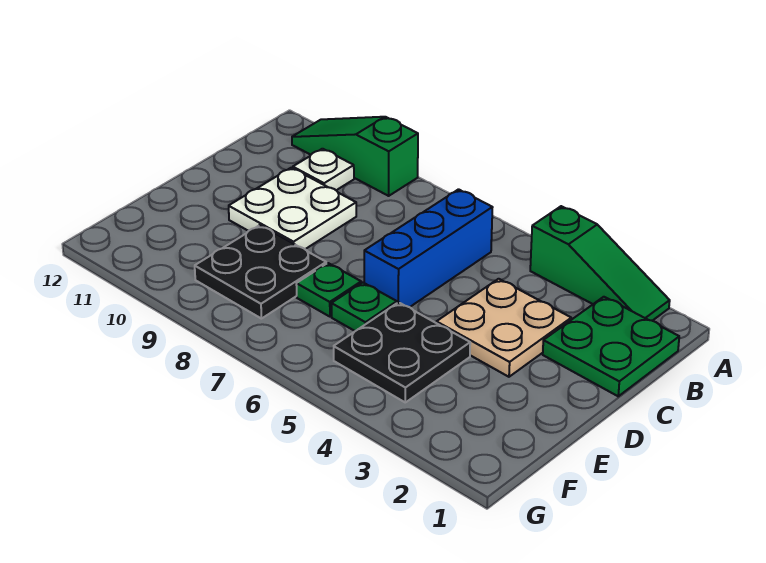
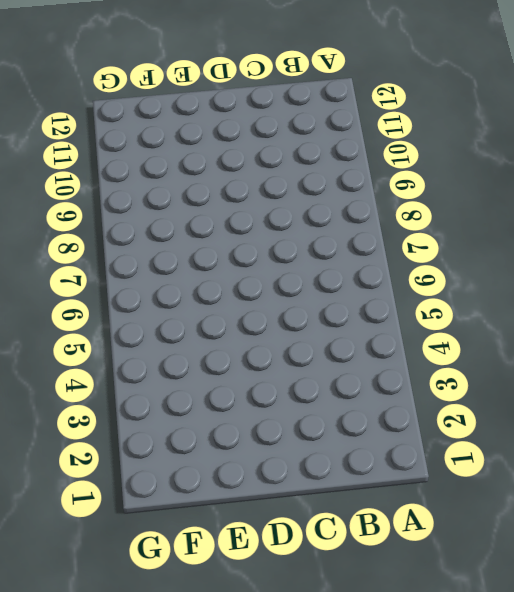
none -> green slope A2:A4 level 1 top 4
none -> green slope A9:A11 level 1 top 9

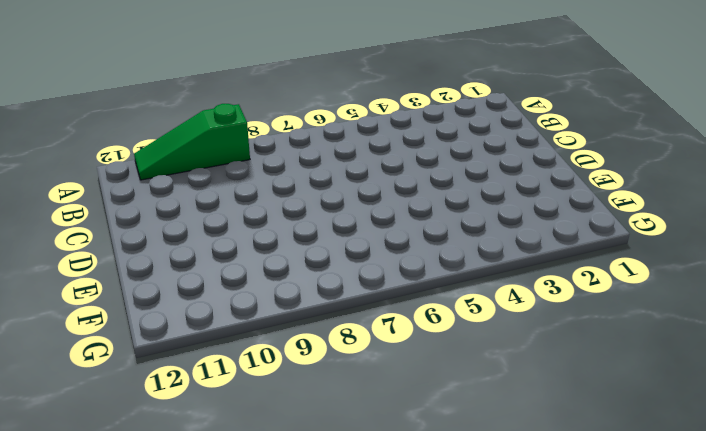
none -> green slope A2:A4 level 1 top 4
none -> green plate B1:C2 level 1

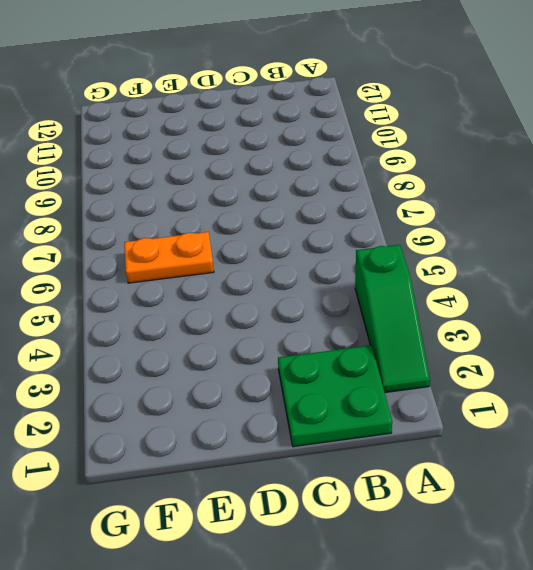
orange plate E6:F6 level 1 -> green plate E6 level 1
none -> green slope A9:A11 level 1 top 9
none -> blue brick B6:D6 level 1

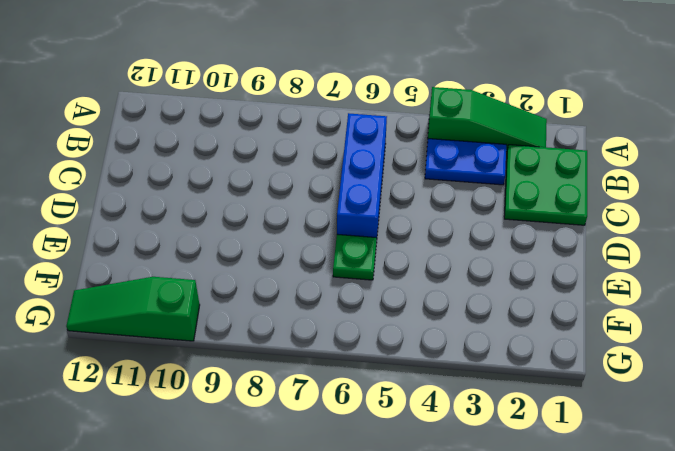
blue plate B3:B4 level 1 -> none
green slope G10:G12 level 1 top 10 -> green slope A9:A11 level 1 top 9
none -> white plate B10 level 1
none -> tan plate C3:D4 level 1

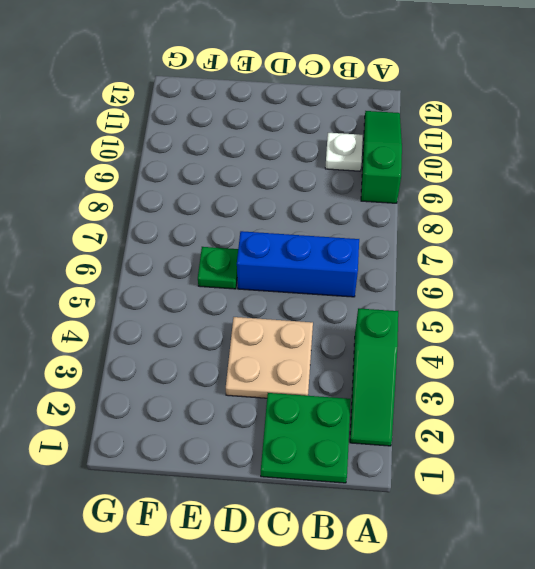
none -> white plate C9:D10 level 1
none -> black plate E4:F5 level 1

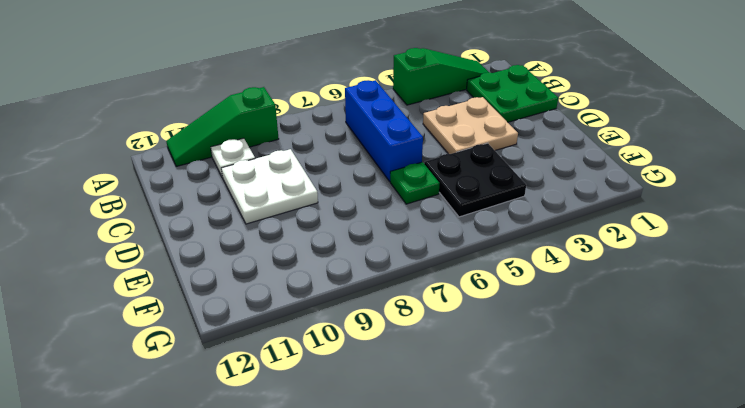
none -> green plate E7 level 1
none -> black plate E8:F9 level 1

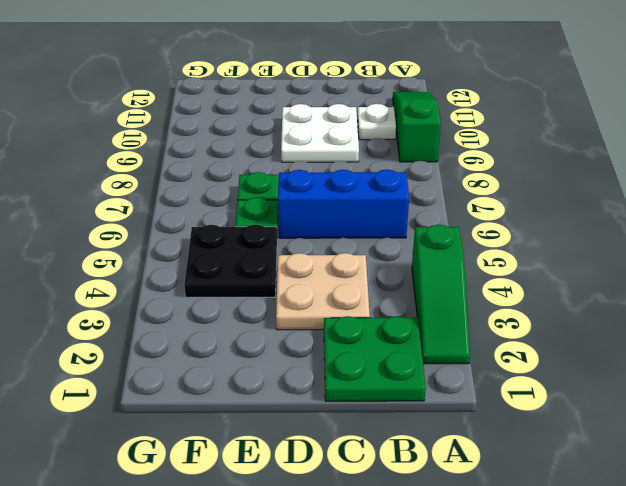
none -> black plate E8:F9 level 1

